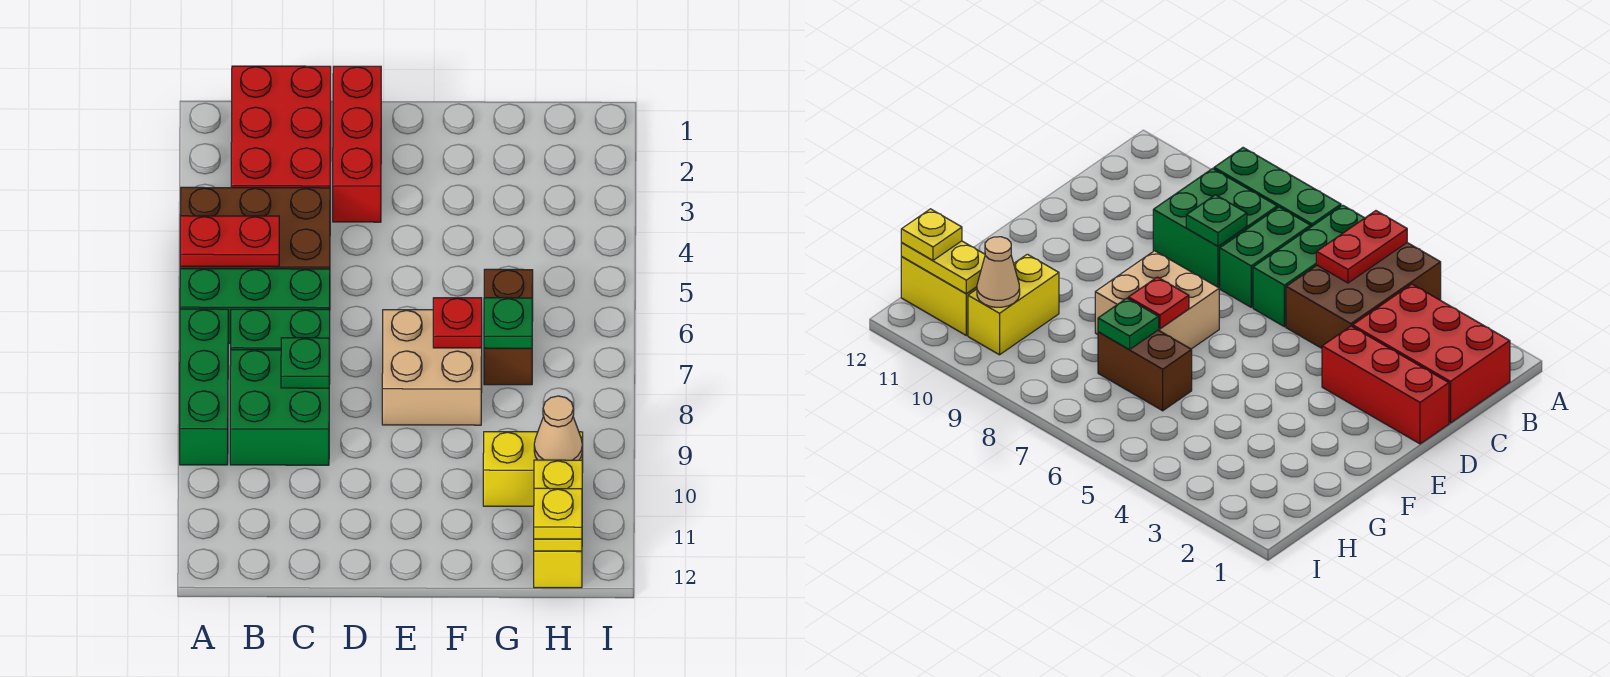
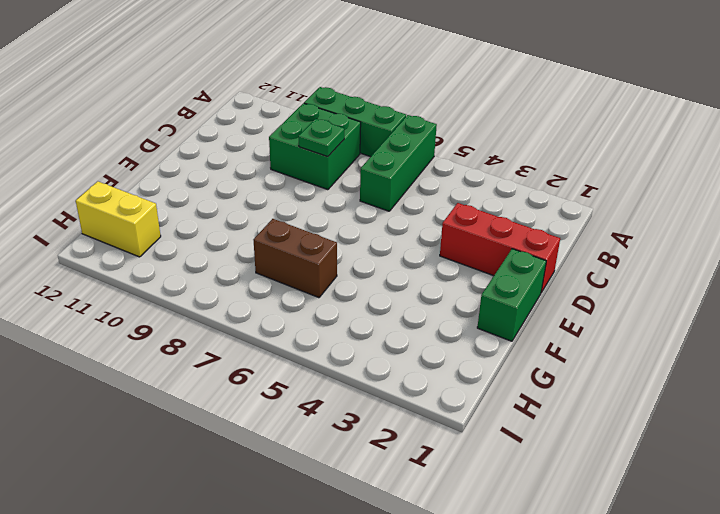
green brick E1:F1 level 1 -> green brick B7:C7 level 1
none -> brown brick A4:C5 level 1
none -> red brick B1:C3 level 1
none -> tan brick E7:F8 level 1

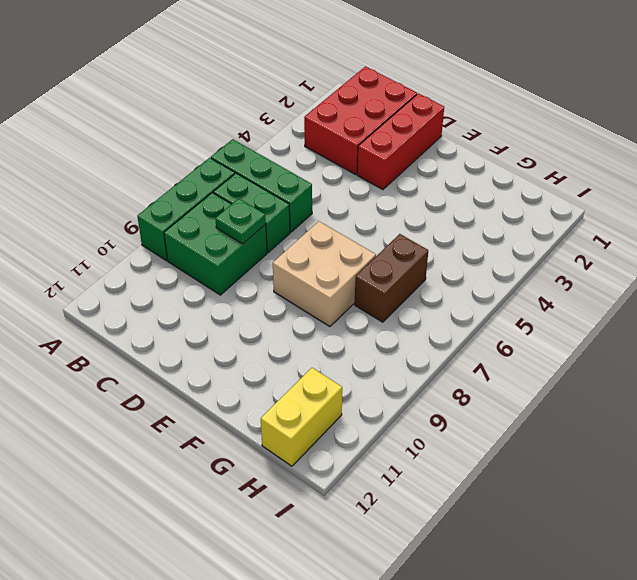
none -> brown brick A4:C5 level 1
none -> yellow brick G10:H10 level 1
none -> red plate A5:B5 level 2

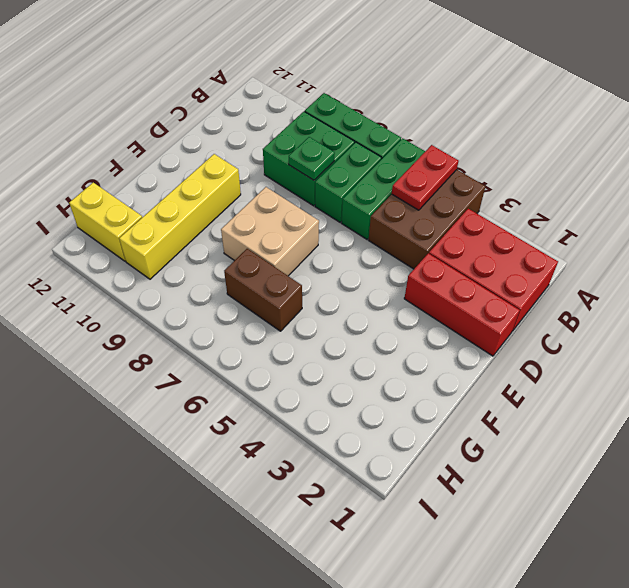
yellow brick E10:H10 level 1 -> yellow brick G10:H10 level 1
none -> red plate F7 level 2
none -> green plate G7 level 2
none -> tan cone H10 level 2

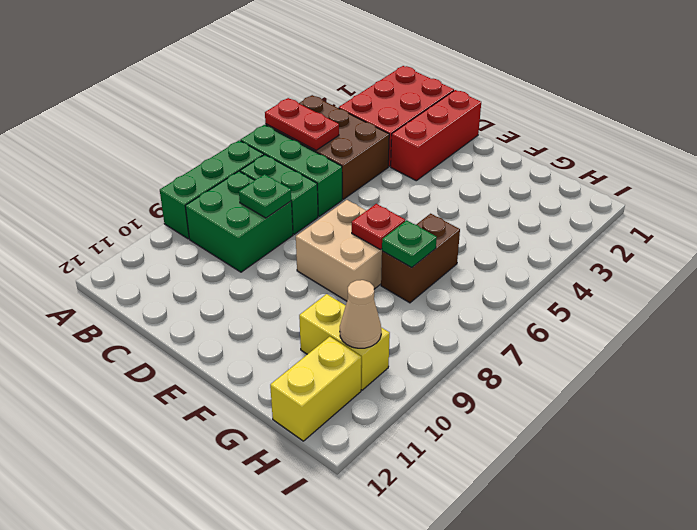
none -> yellow plate H11:H12 level 2
none -> yellow plate H12 level 3

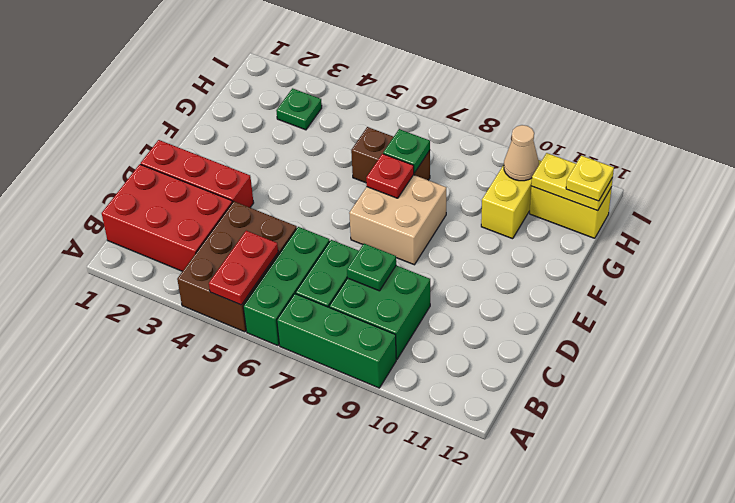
green plate H3 level 1 -> none

